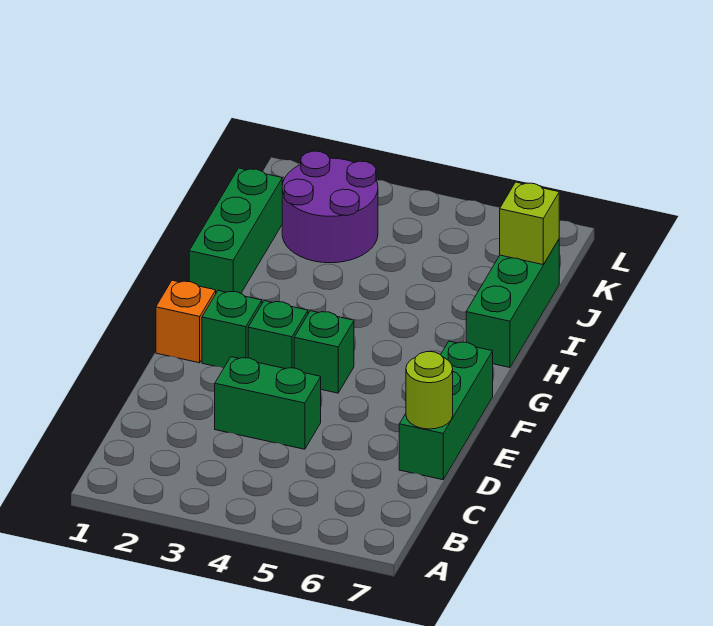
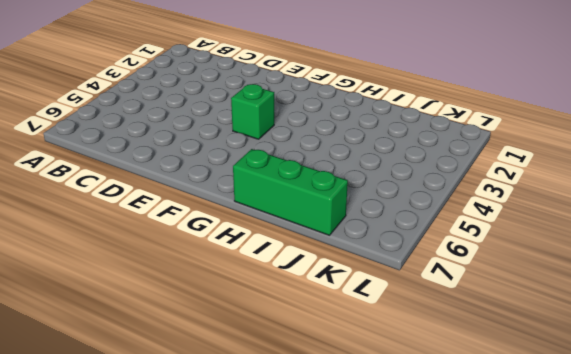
none -> green brick D3:D4 level 1
none -> green brick D7:F7 level 1

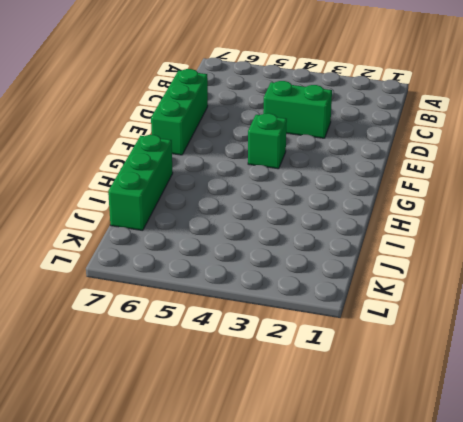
none -> orange brick F1 level 1
none -> green brick F2 level 1

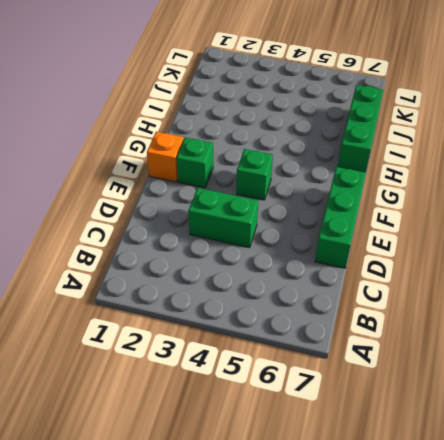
none -> green brick F3 level 1
none -> green brick H1:J1 level 1

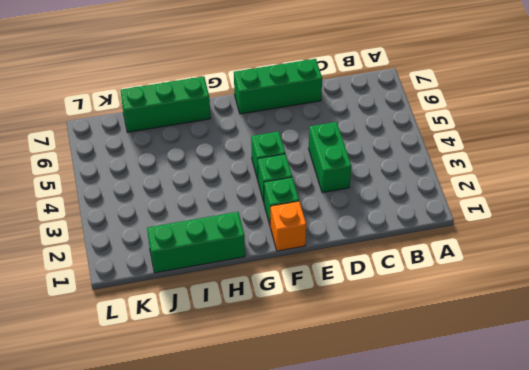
none -> purple round brick J2:K3 level 1
none -> lime round brick D7 level 2

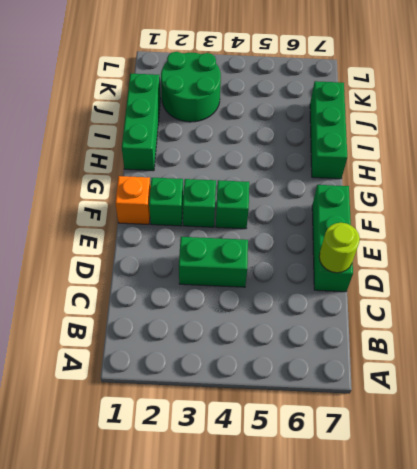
green round brick J2:K3 level 1 -> purple round brick J2:K3 level 1
none -> lime brick J7 level 2

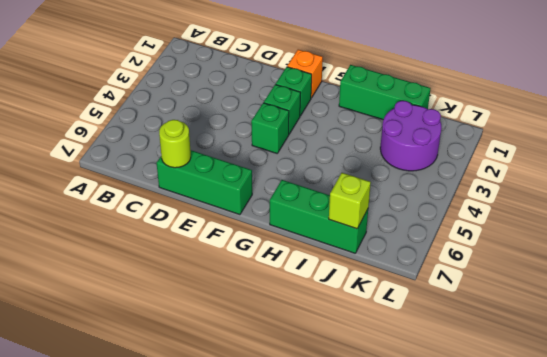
none -> green brick D3:D4 level 1

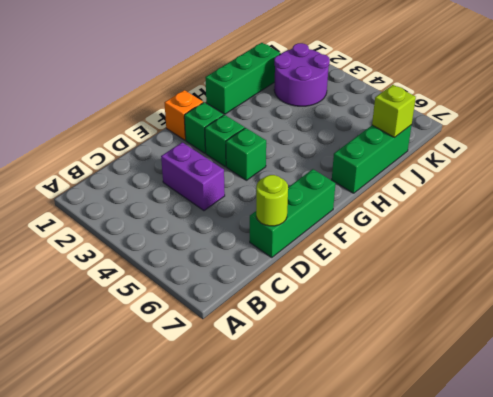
purple brick D3:D4 level 1 -> green brick D3:D4 level 1

